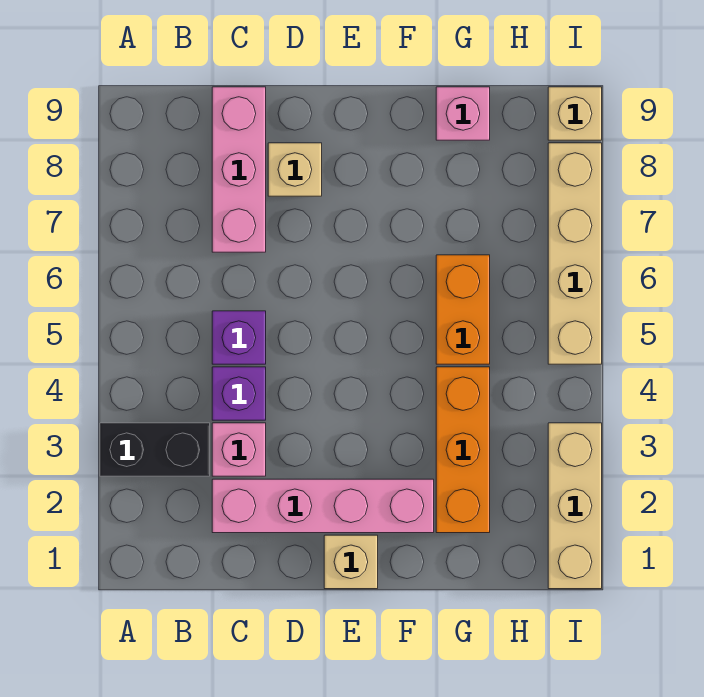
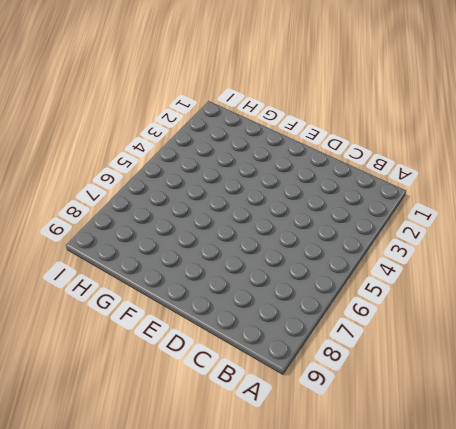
none -> black brick A3:B3 level 1
none -> pink brick C2:F2 level 1
none -> pink brick C3 level 1

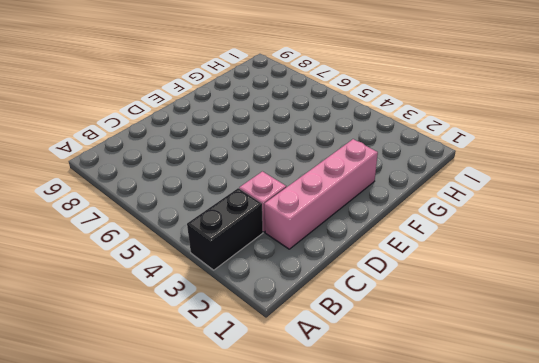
none -> purple brick C4 level 1
none -> purple brick C5 level 1
none -> pink brick C7:C9 level 1

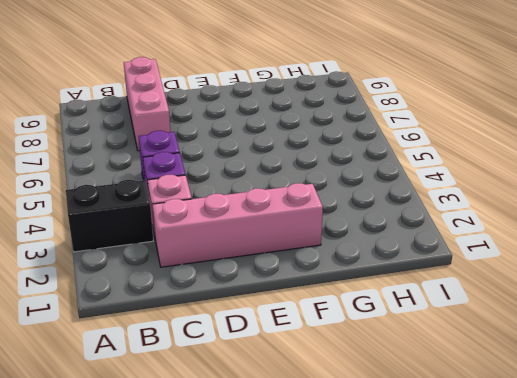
none -> tan brick D8 level 1
none -> tan brick E1 level 1
none -> orange brick G2:G4 level 1

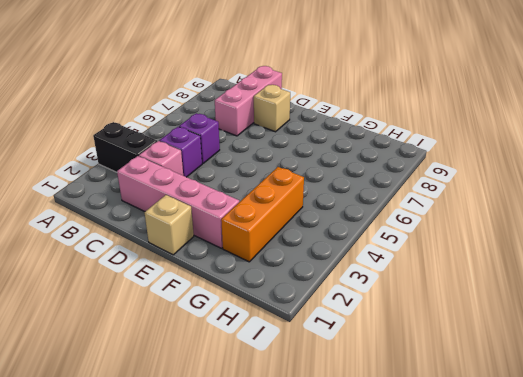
none -> orange brick G5:G6 level 1
none -> pink brick G9 level 1
none -> tan brick I1:I3 level 1

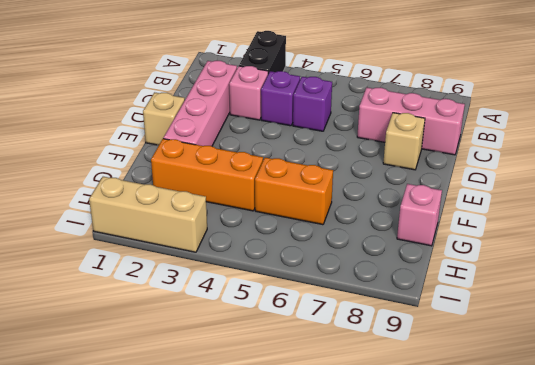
none -> tan brick I5:I8 level 1
none -> tan brick I9 level 1

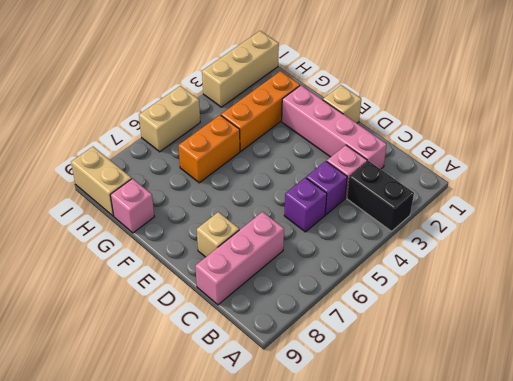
tan brick H9:I9 level 1 -> tan brick I9 level 1
tan brick I5:I6 level 1 -> tan brick I5:I8 level 1

